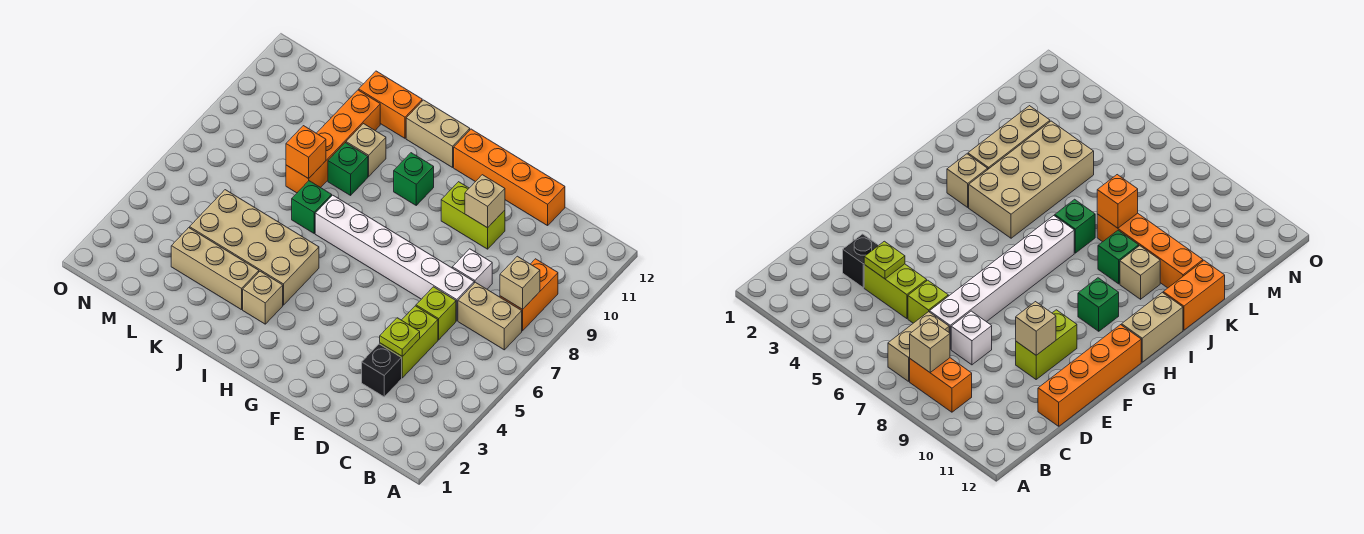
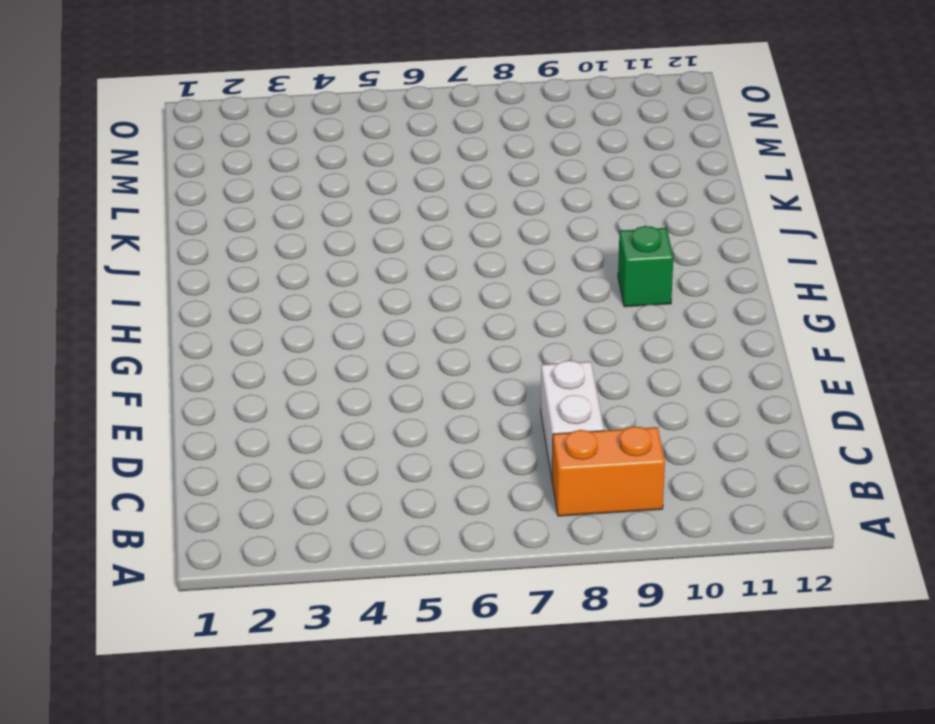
white brick C8:D8 level 1 -> white brick D8 level 1
none -> tan brick B7:C7 level 1
none -> black brick D3 level 1
none -> lime brick D4:D5 level 1

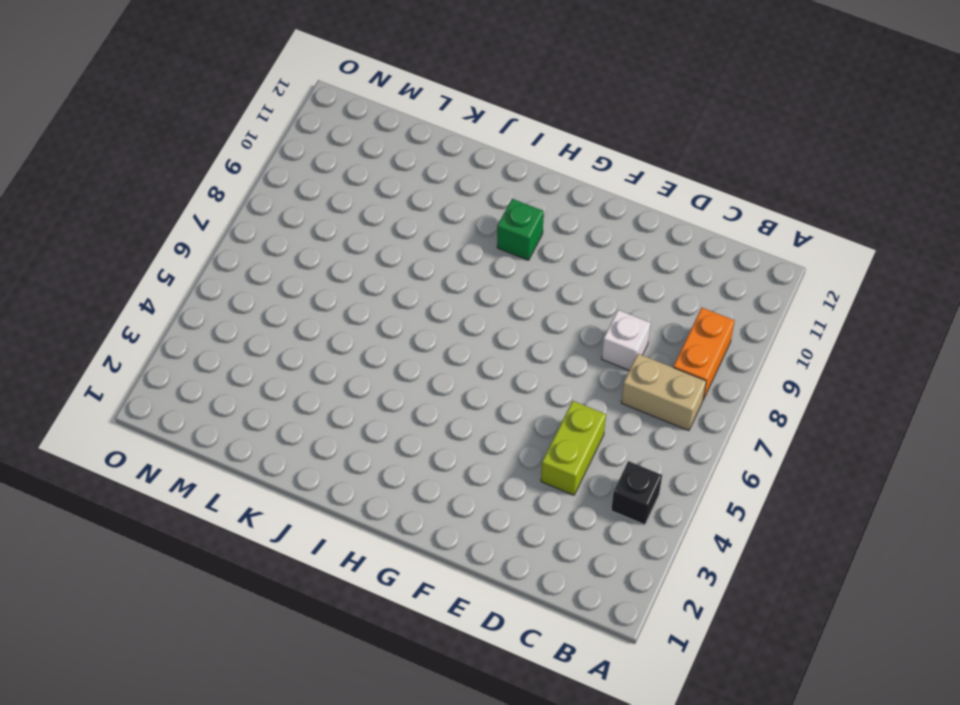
black brick B4 level 1 -> black brick D3 level 1
none -> lime brick D6 level 1
none -> white brick D7:I7 level 1
none -> orange brick D12:G12 level 1

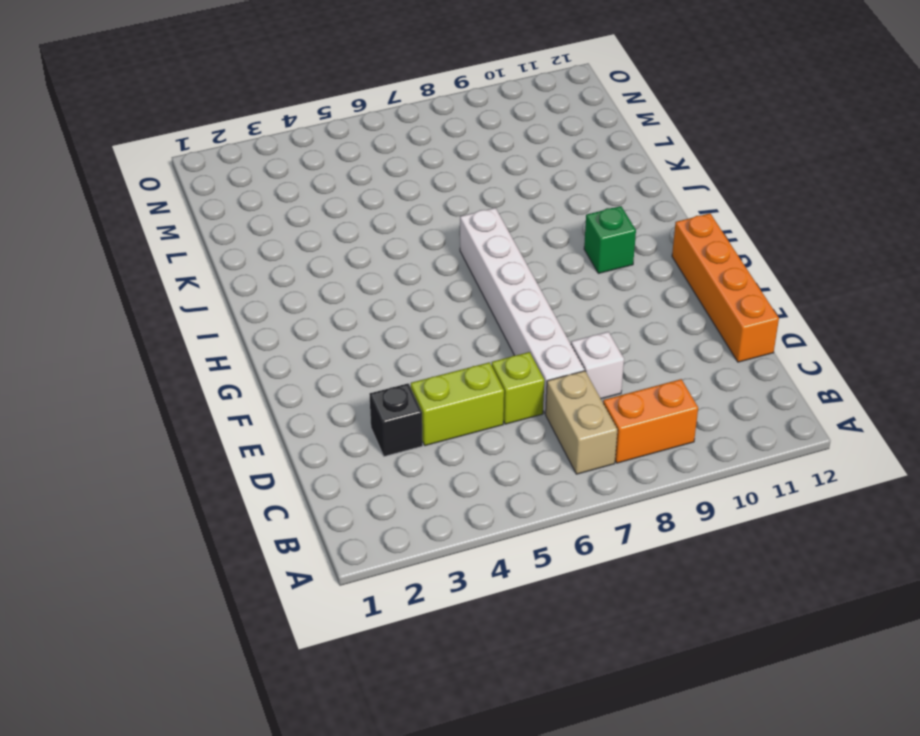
none -> lime brick E10:F10 level 1
none -> tan brick H12:I12 level 1
none -> tan brick I3 level 1

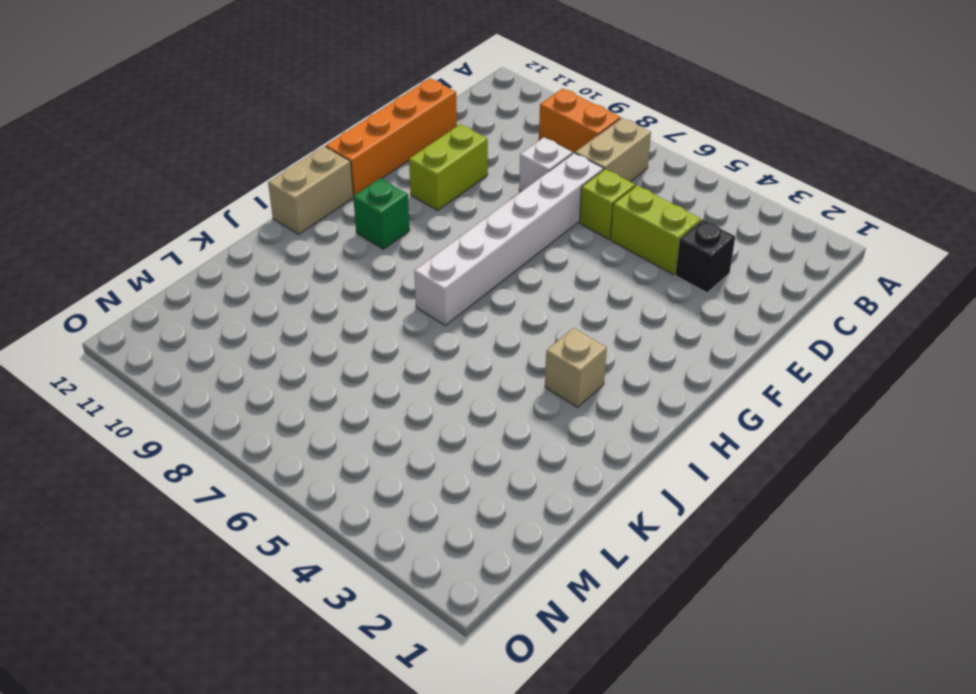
none -> tan brick I4:L5 level 1
none -> tan brick J3:L3 level 1
none -> green brick J7 level 1

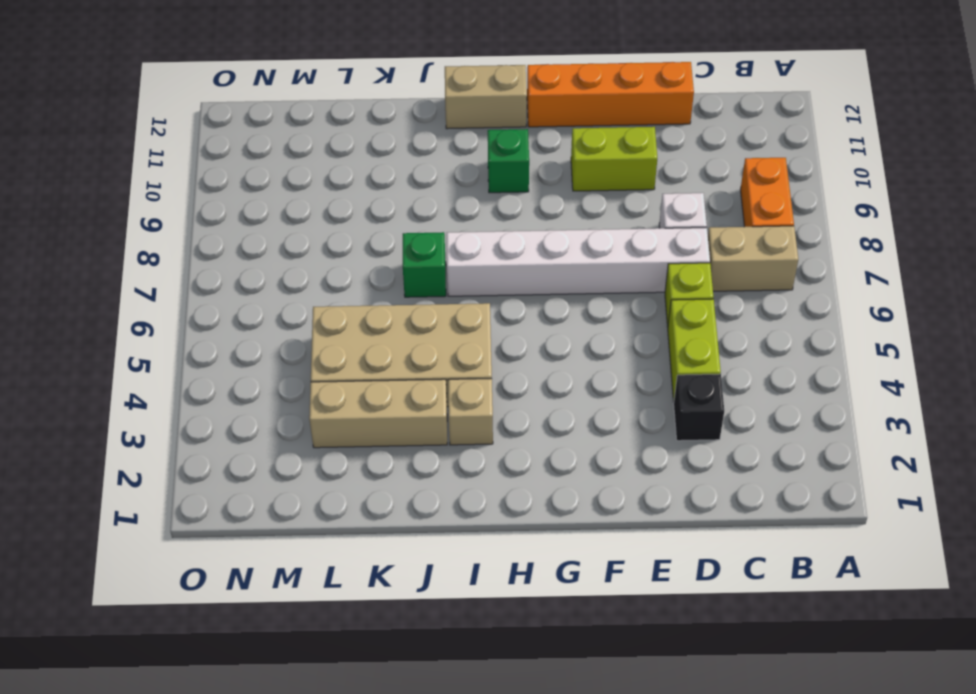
none -> green brick J9 level 1
none -> tan brick J10 level 1
none -> orange brick J12:K12 level 1

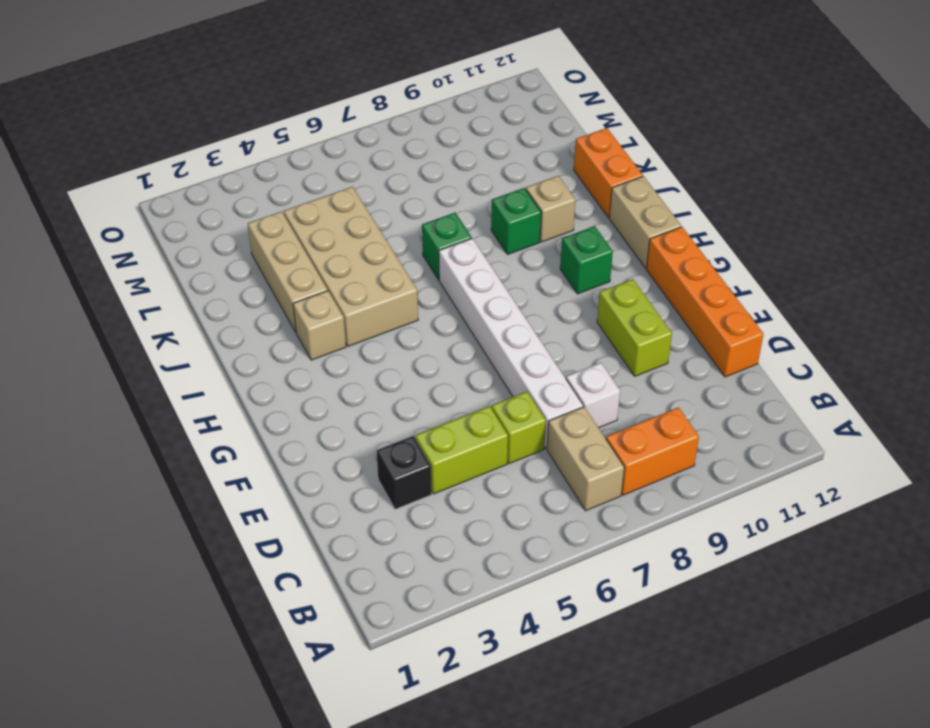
none -> orange brick K8:K11 level 1
none -> tan brick B8 level 2
none -> lime plate D4 level 2

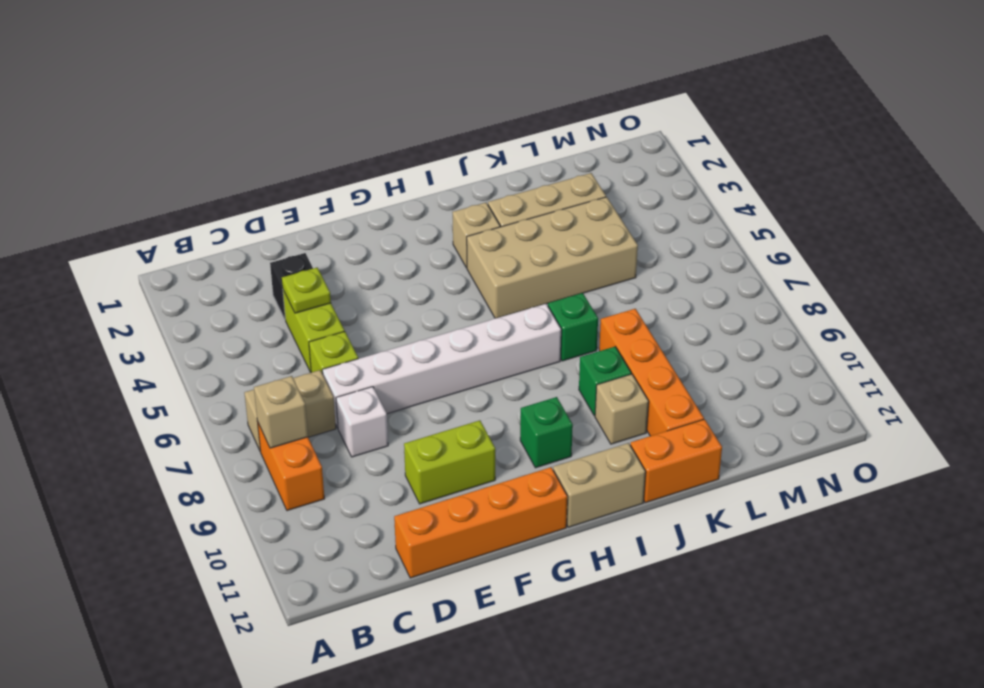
none -> tan brick E10 level 2
none -> orange brick K8 level 2

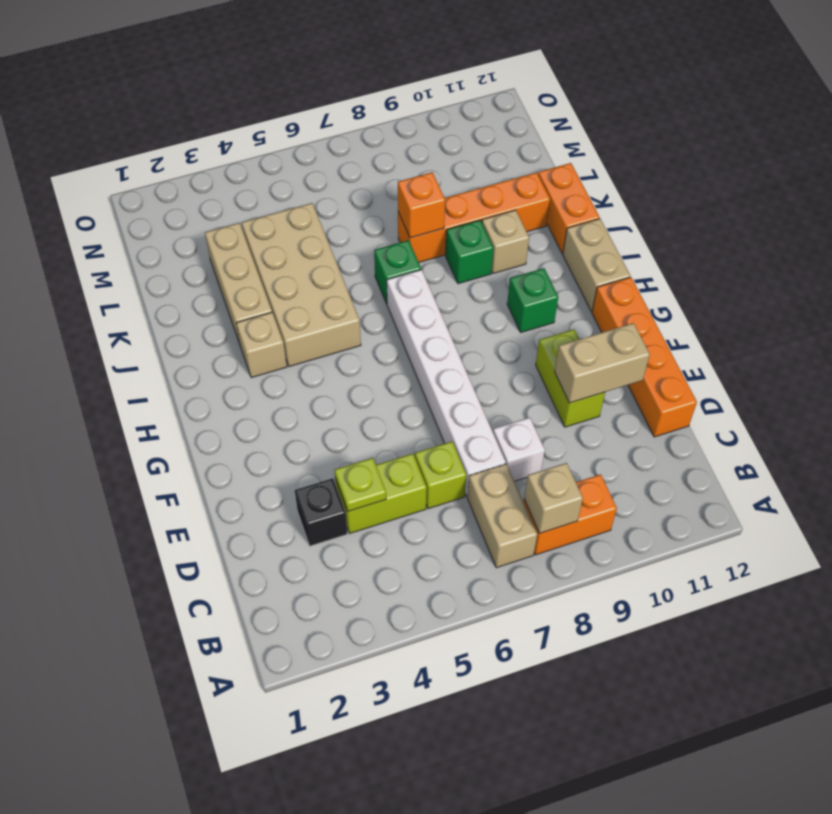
tan brick E10:E11 level 2 -> tan brick E10 level 2

